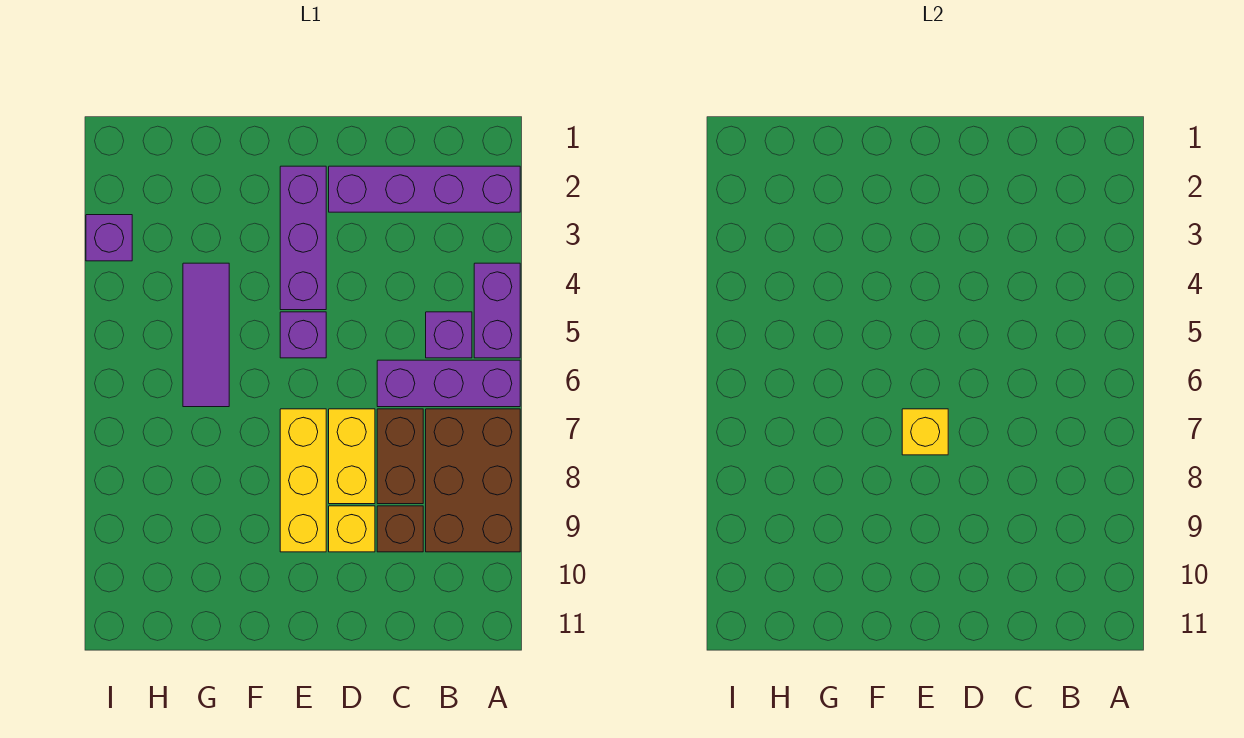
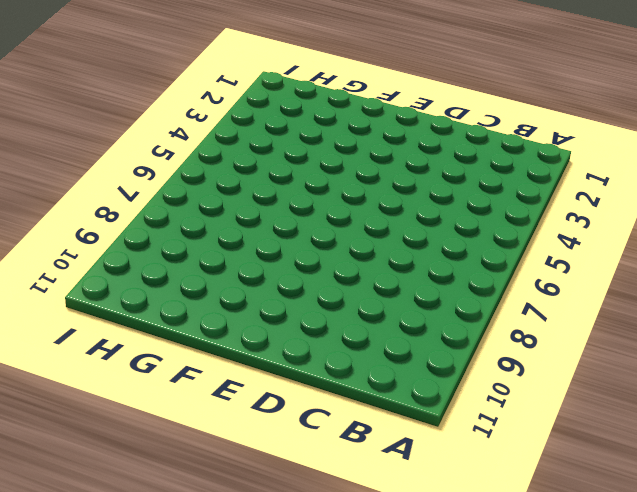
none -> purple brick A2:D2 level 1
none -> purple brick A4:A5 level 1
none -> purple brick A6:C6 level 1

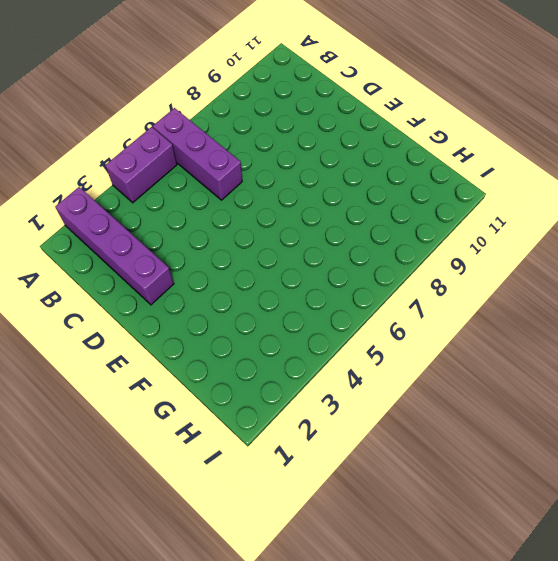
none -> brown brick A7:B9 level 1
none -> purple brick B5 level 1
none -> brown brick C7:C8 level 1

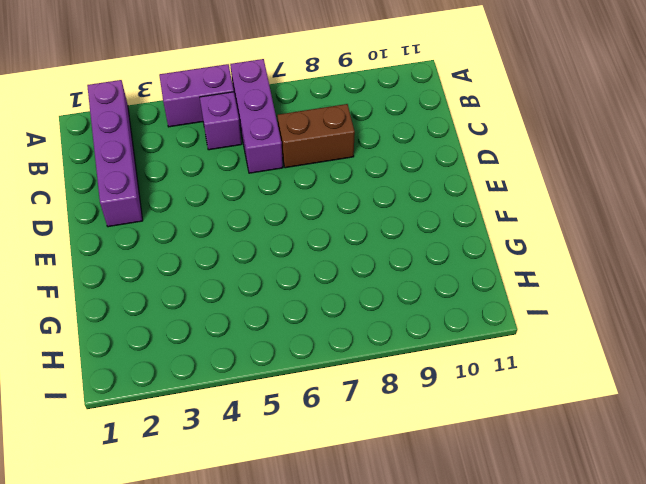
none -> brown brick A7:B9 level 1
none -> brown brick C9 level 1
none -> yellow brick D7:D8 level 1

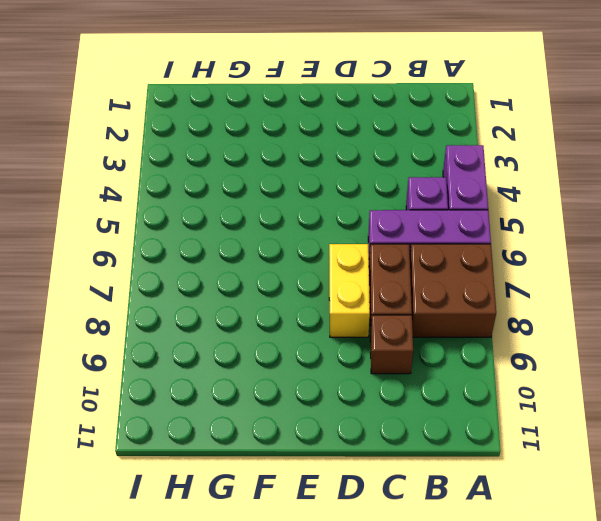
brown brick A7:B8 level 1 -> brown brick A7:B9 level 1
none -> purple brick A2:D2 level 1
none -> yellow brick D9 level 1
none -> purple brick E2:E4 level 1

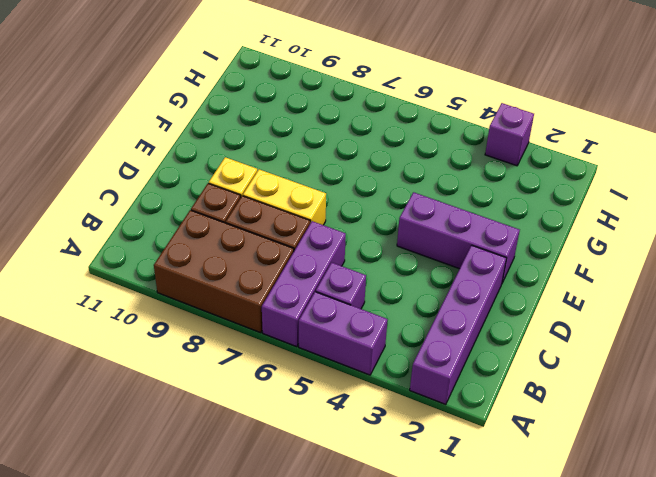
none -> purple brick E5 level 1
none -> yellow brick E7:E9 level 1
none -> purple tile G4:G6 level 1

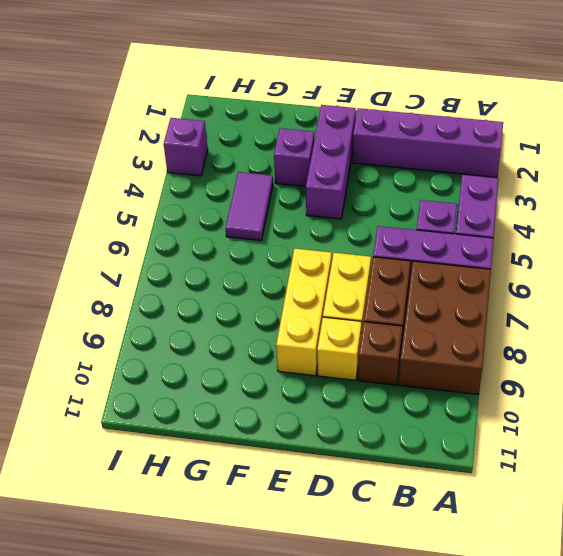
purple brick F3 level 1 -> purple brick E5 level 1
purple tile G4:G5 level 1 -> purple tile G4:G6 level 1
none -> yellow brick E7 level 2

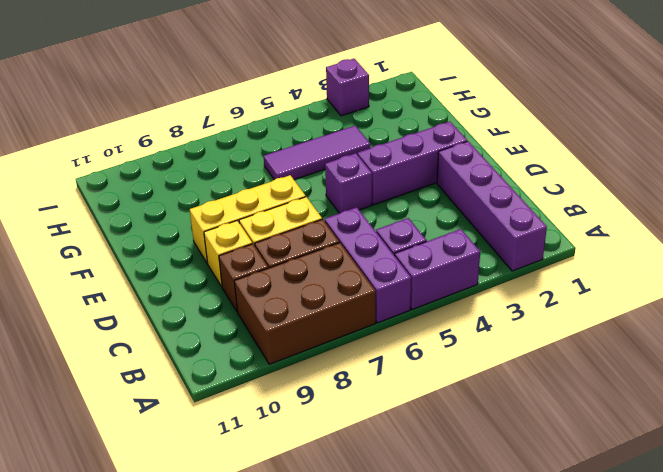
none -> yellow brick E7 level 2

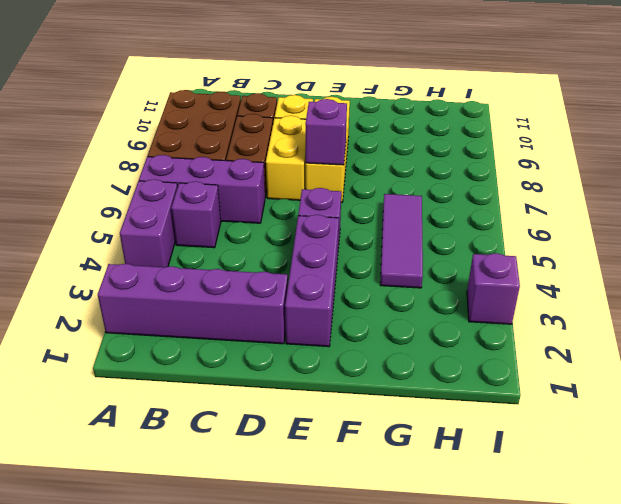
purple brick E7 level 2 -> yellow brick E7 level 2

